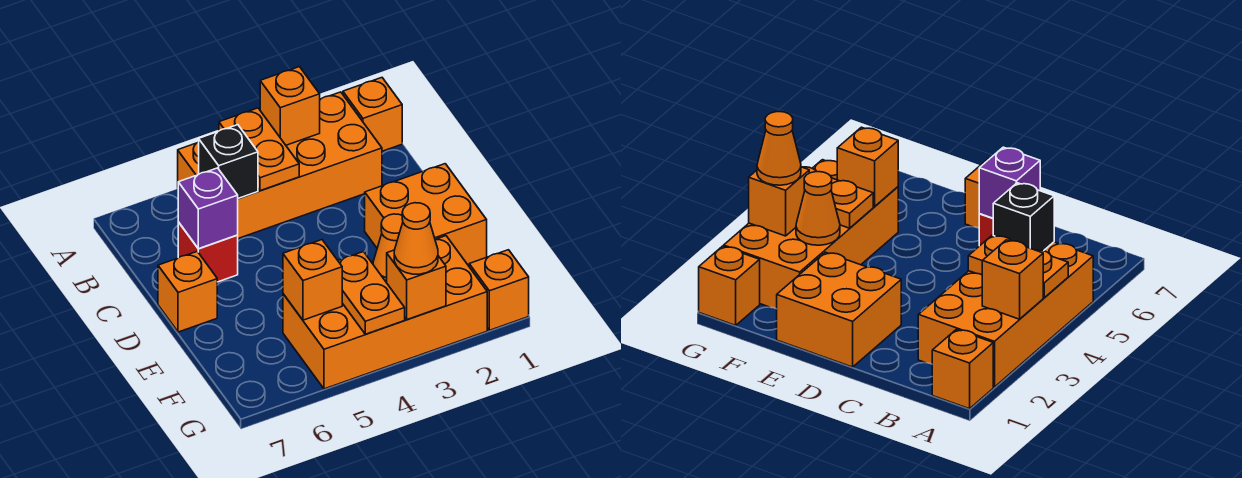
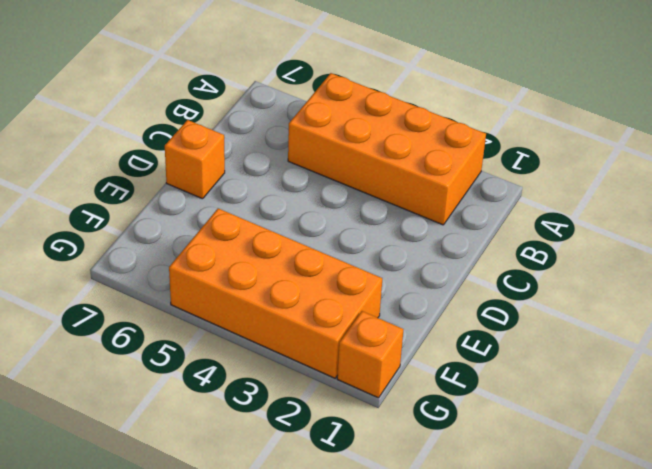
none -> orange brick A1 level 1
none -> red brick C6 level 1
none -> orange brick D1:E2 level 1

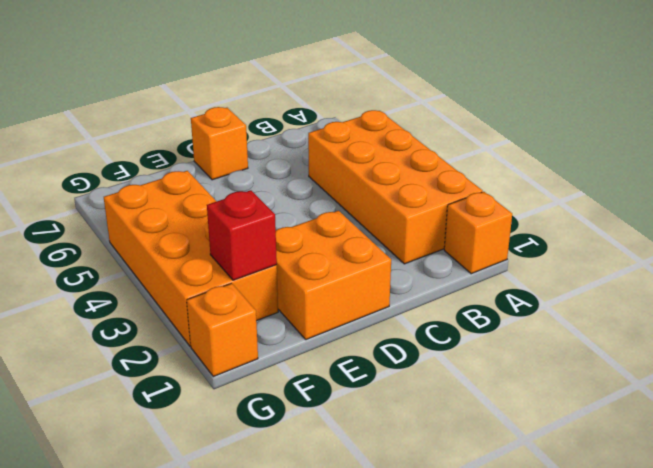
red brick F2 level 2 -> red brick C6 level 1
none -> orange brick A3 level 2
none -> orange plate A4:B4 level 2
none -> black brick B5 level 2

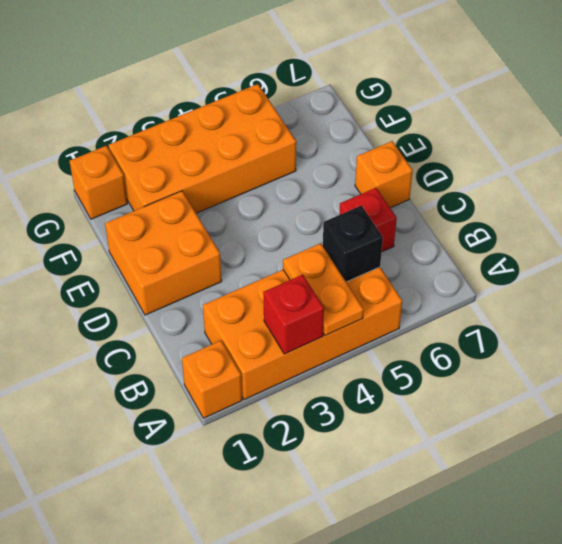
red brick A3 level 2 -> orange brick A3 level 2
none -> purple brick C6 level 2
none -> orange cone F3 level 2
none -> orange plate F4:G4 level 2

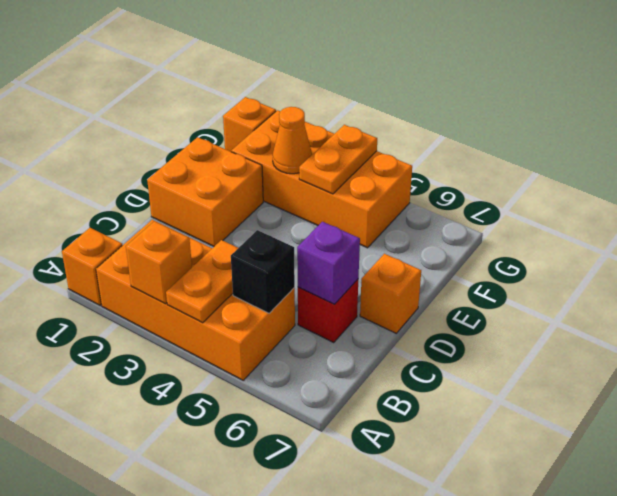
none -> orange brick F5 level 2
none -> orange brick G3 level 2
none -> orange cone G3 level 3

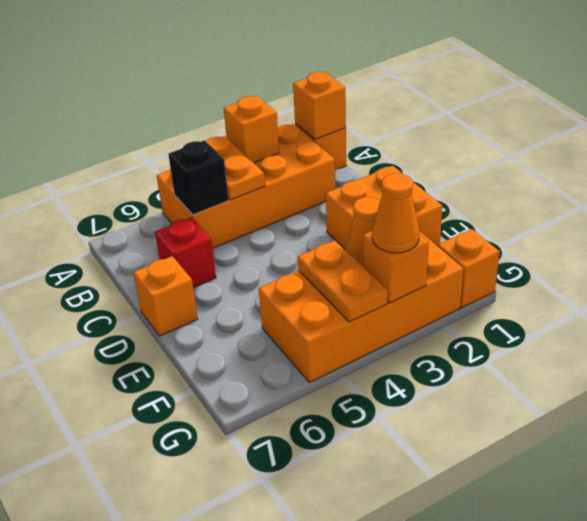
orange brick A1 level 2 -> orange brick F5 level 2
none -> purple brick C6 level 2

